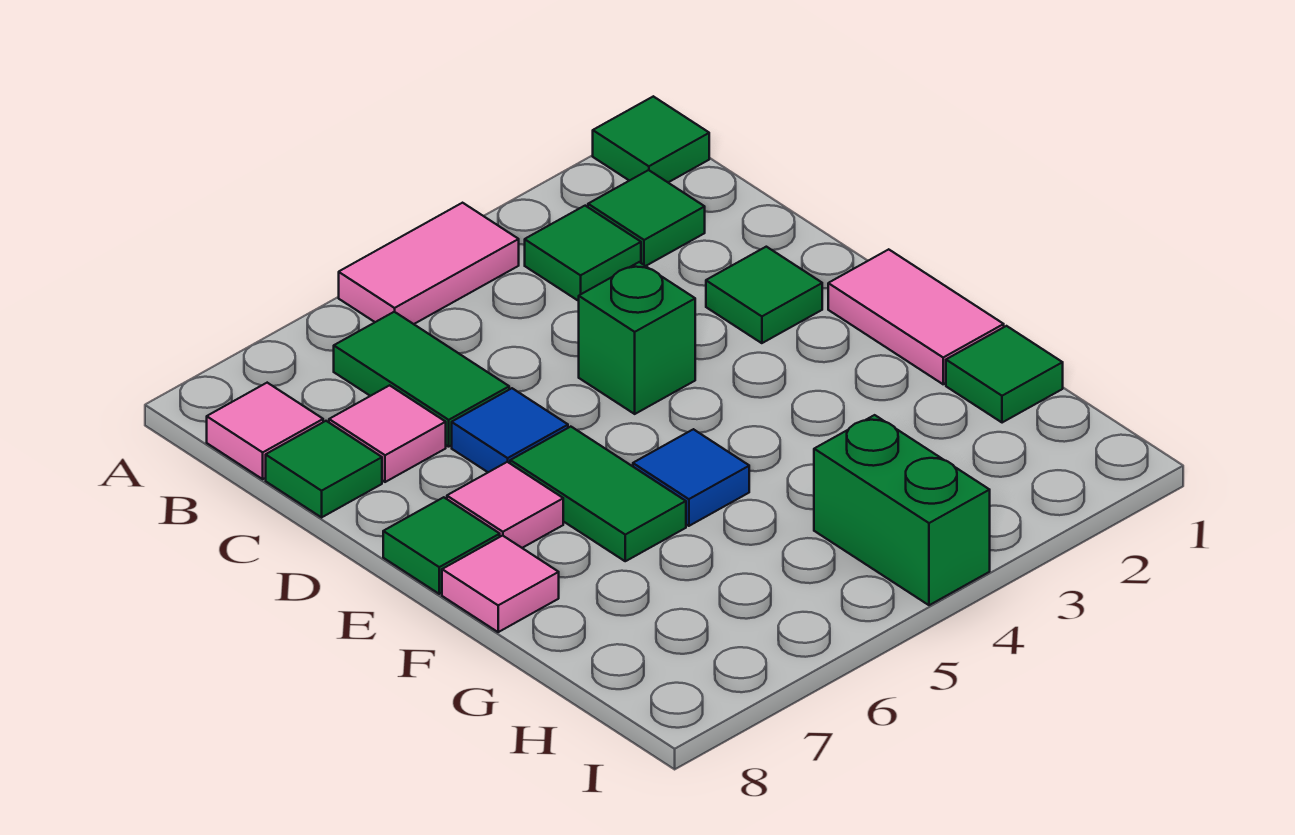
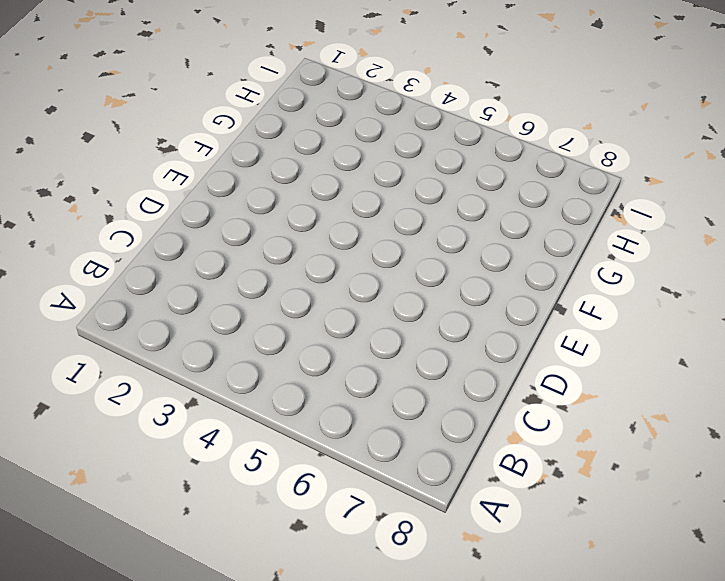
none -> green tile A1 level 1
none -> pink tile A4:A5 level 1
none -> green tile B2 level 1

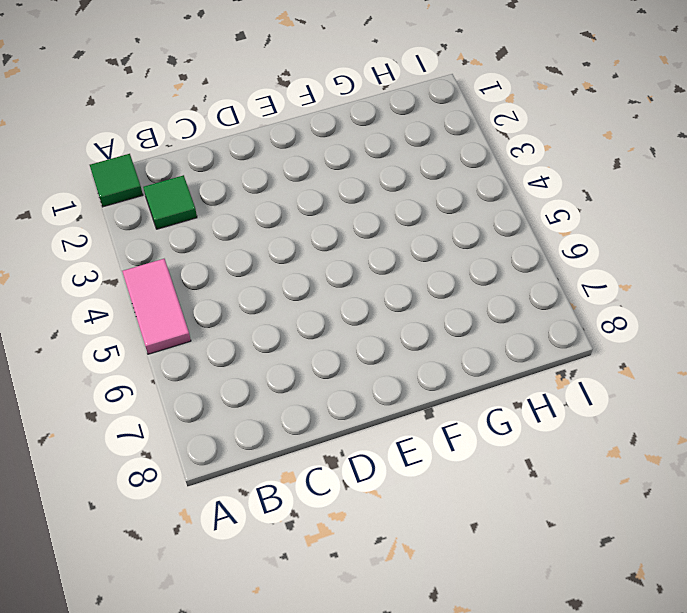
none -> green tile B3 level 1
none -> green tile B6:C6 level 1
none -> pink tile B8 level 1

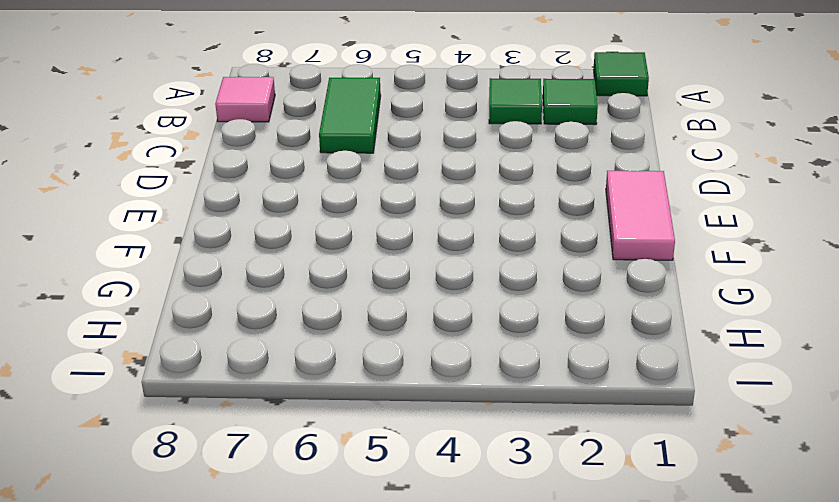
none -> pink tile A4:A5 level 1
none -> pink tile C7 level 1
none -> green tile C8 level 1

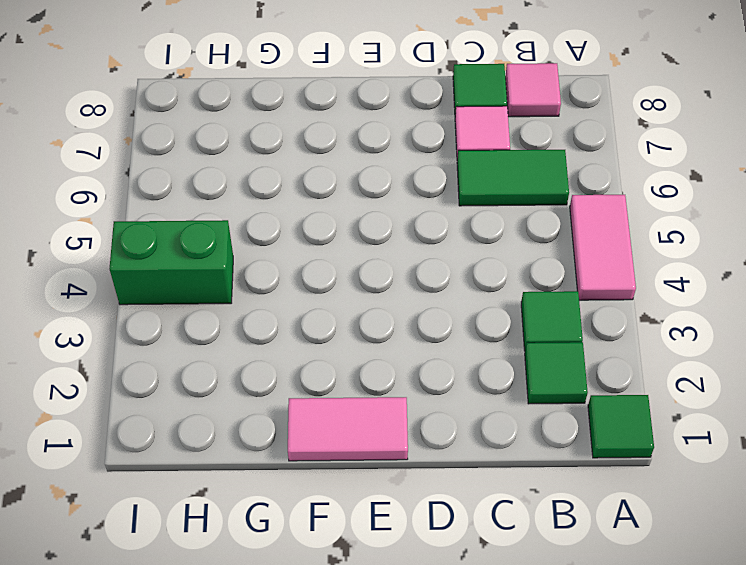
none -> green tile D2 level 1
none -> green brick D4 level 1
none -> blue tile D6 level 1

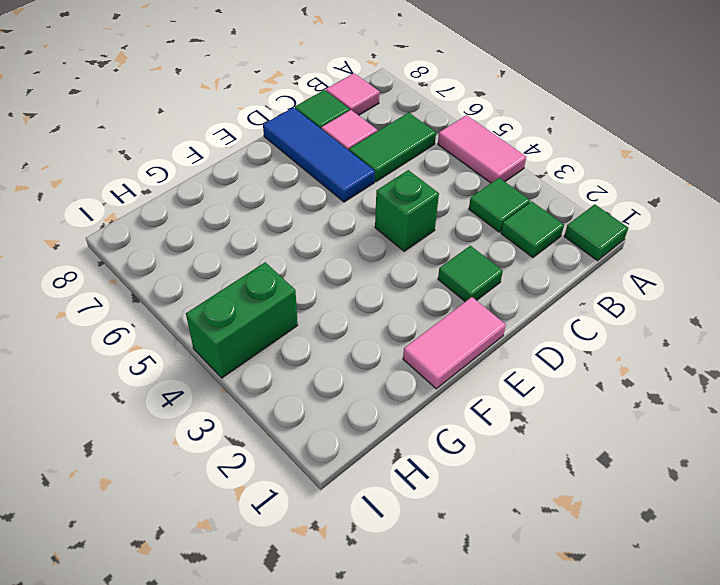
blue tile D6:D8 level 1 -> blue tile D6 level 1
none -> green tile E6:F6 level 1
none -> pink tile E7 level 1
none -> green tile E8 level 1

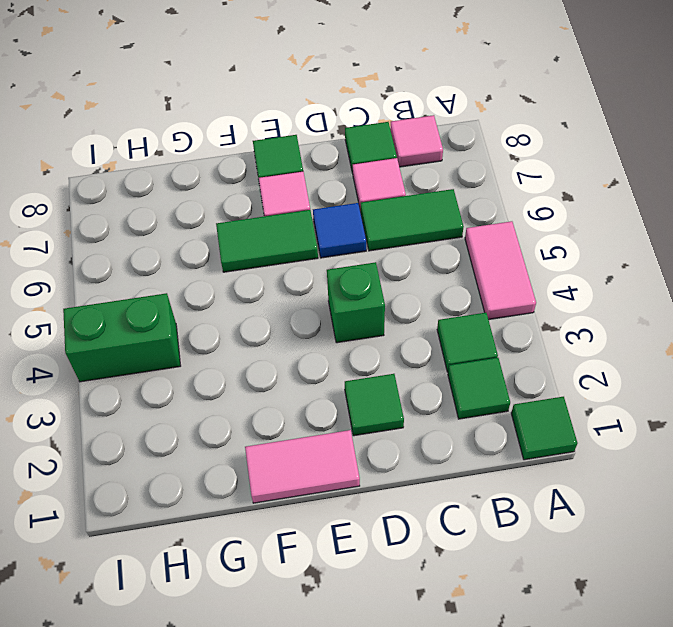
none -> blue tile F5 level 1
none -> pink tile F8 level 1
none -> green tile G1 level 1

